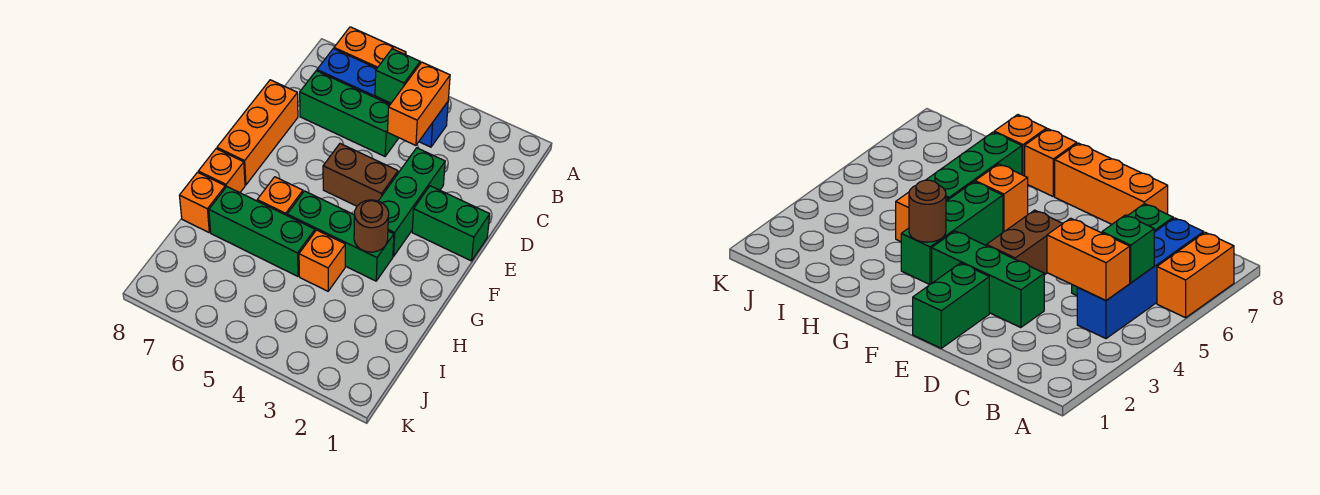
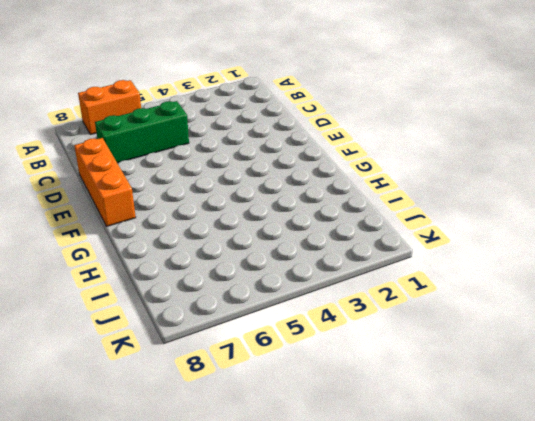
none -> blue brick B4:B7 level 1
none -> green brick D3:F3 level 1
none -> green brick E1:E2 level 1

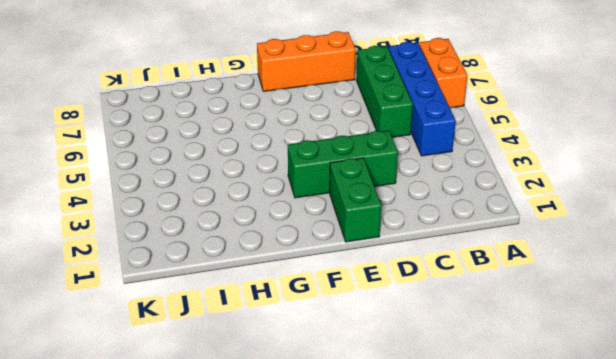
none -> brown brick E4:E5 level 1
none -> green brick G3:G5 level 1
none -> orange brick G6 level 1

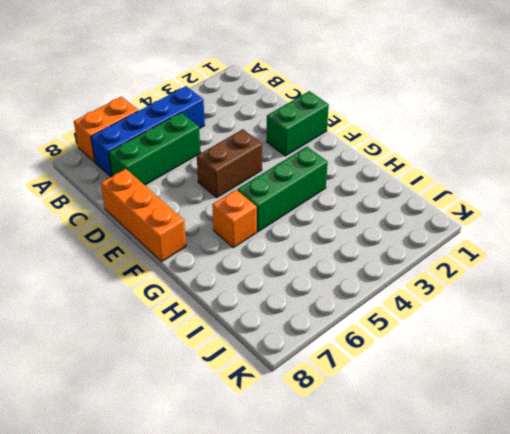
none -> green brick D3:F3 level 1
none -> orange brick G8 level 1
none -> orange brick H4 level 1

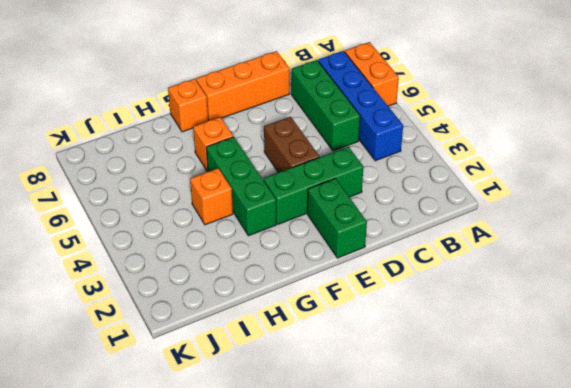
none -> green brick H5:H7 level 1
none -> orange brick H8 level 1
none -> orange brick B4:C4 level 2

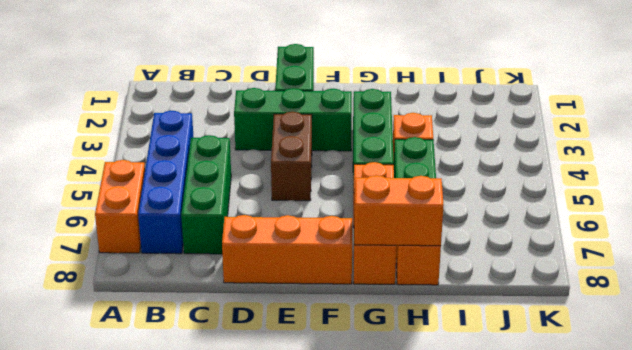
orange brick G8:H8 level 2 -> orange brick B4:C4 level 2
none -> green brick B5 level 2
none -> brown round brick G3 level 2

